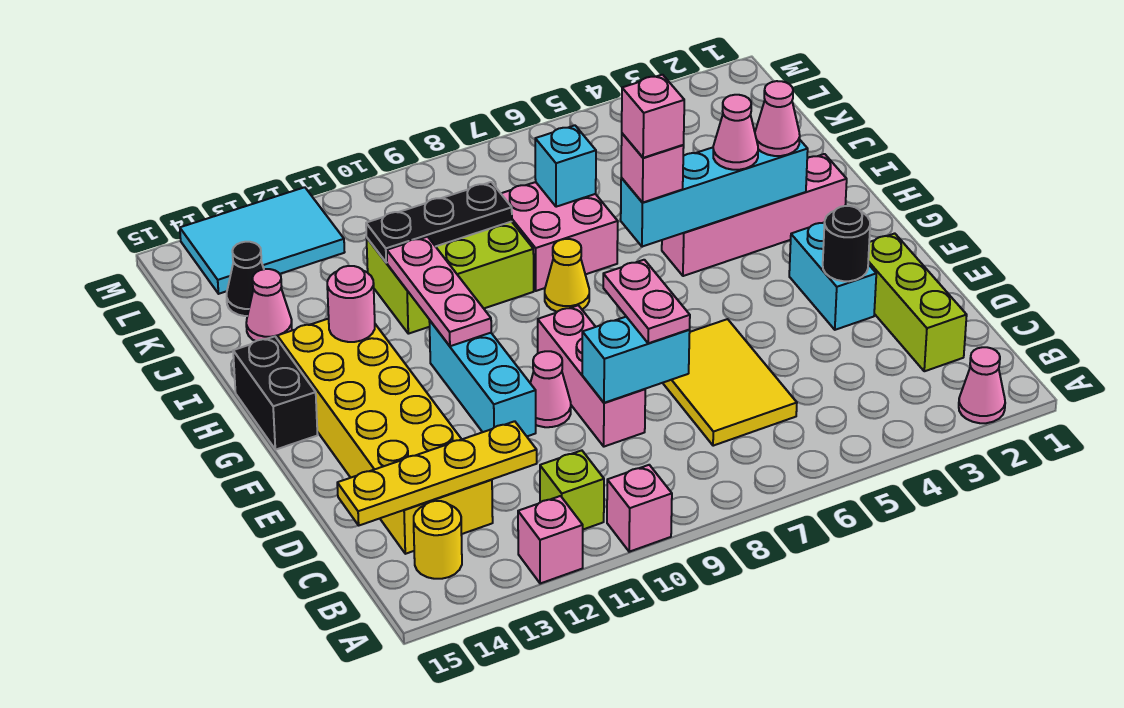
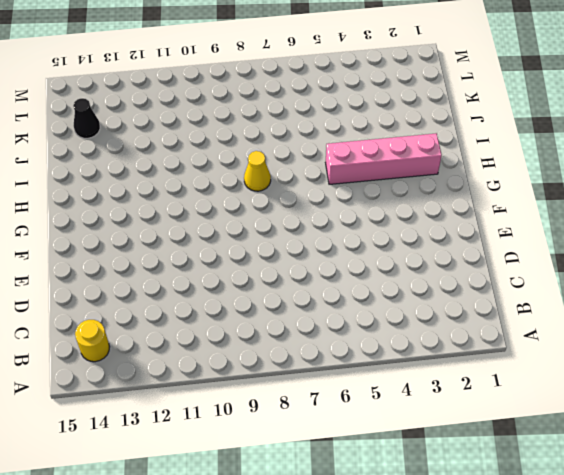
none -> pink cone A2 level 1
none -> pink brick A10 level 1
none -> pink brick A12 level 1
none -> lime brick B11 level 1

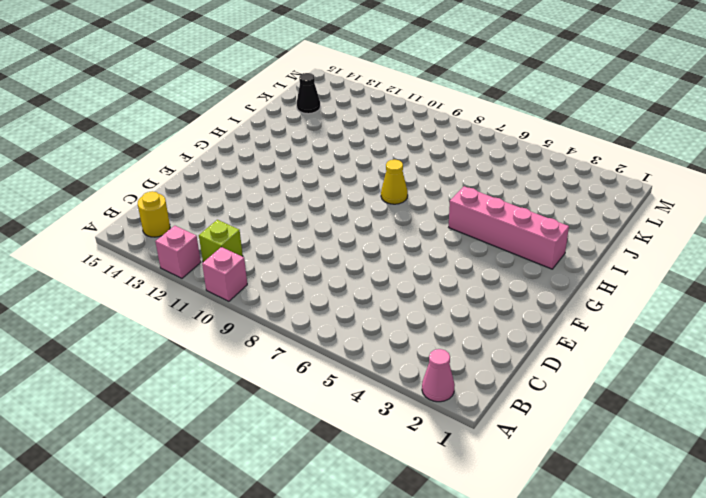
none -> lime brick C2:E2 level 1
none -> yellow tile C6:E7 level 1
none -> yellow brick C13:H14 level 1
none -> pink brick D9:F9 level 1

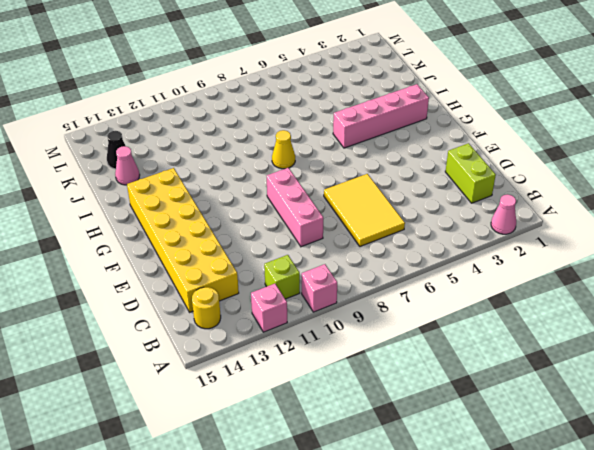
lime brick C2:D2 level 1 -> lime brick C2:E2 level 1
none -> cyan brick E3:F3 level 1
none -> pink cone E10 level 1
none -> cyan brick E11:G11 level 1
none -> black brick G15:H15 level 1

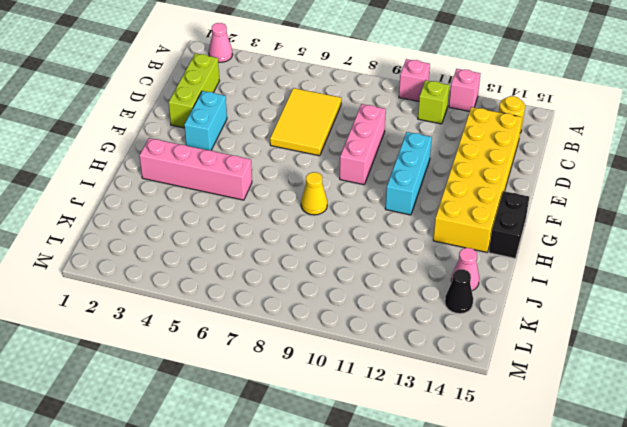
none -> pink cone E10 level 1
none -> pink brick I7:J8 level 1
none -> lime brick I9:J11 level 1
none -> cyan tile L12:M14 level 1

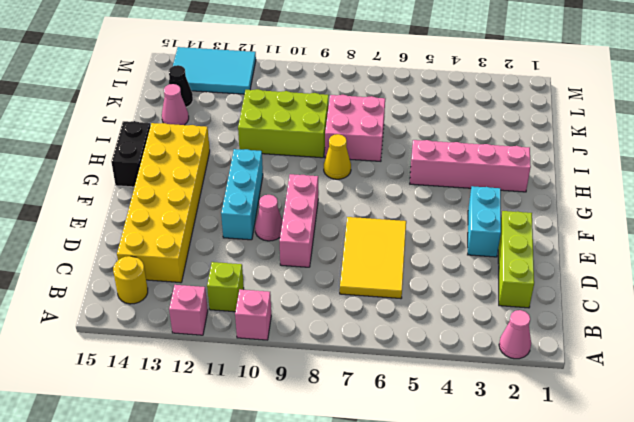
none -> yellow plate C12:C15 level 2
none -> cyan brick D8:D9 level 2
none -> black round brick E3 level 2
none -> pink plate G11:I11 level 2

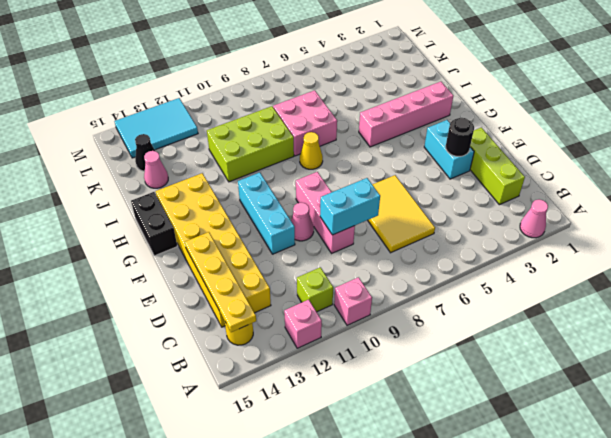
yellow plate B14:E14 level 2 -> yellow plate C12:C15 level 2
none -> pink plate G11:I11 level 2
none -> cyan brick H3:H6 level 2
none -> pink round brick H13 level 2
none -> cyan brick J7 level 2

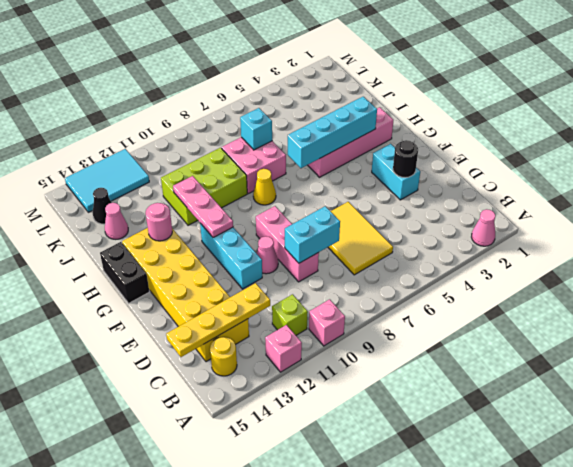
none -> lime brick C2:E2 level 1
none -> black plate J9:J11 level 2
none -> pink plate D8:E8 level 3
none -> pink cone H3 level 3

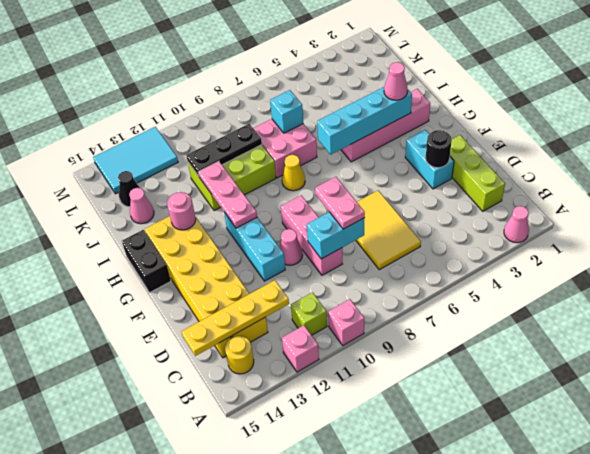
none -> pink cone H4 level 3
none -> pink brick H6 level 3
none -> pink brick H6 level 4

